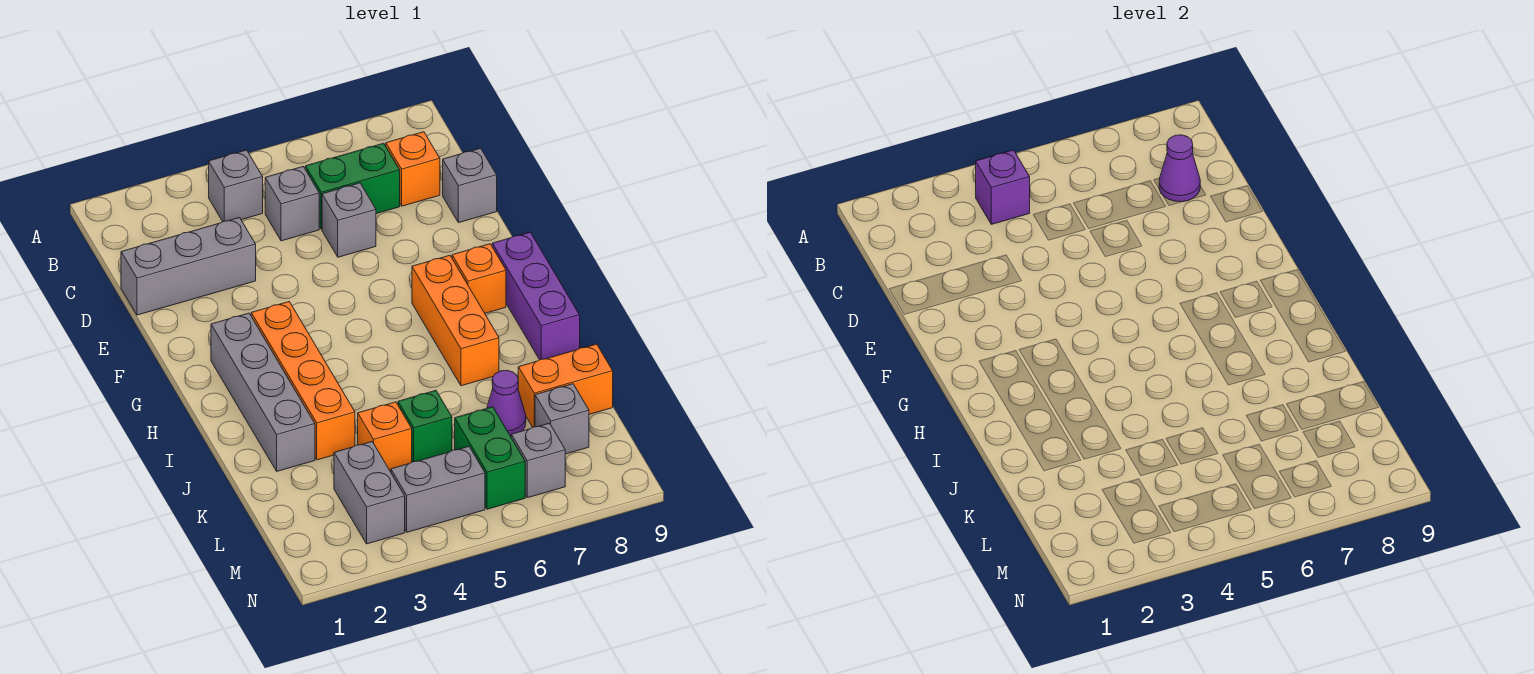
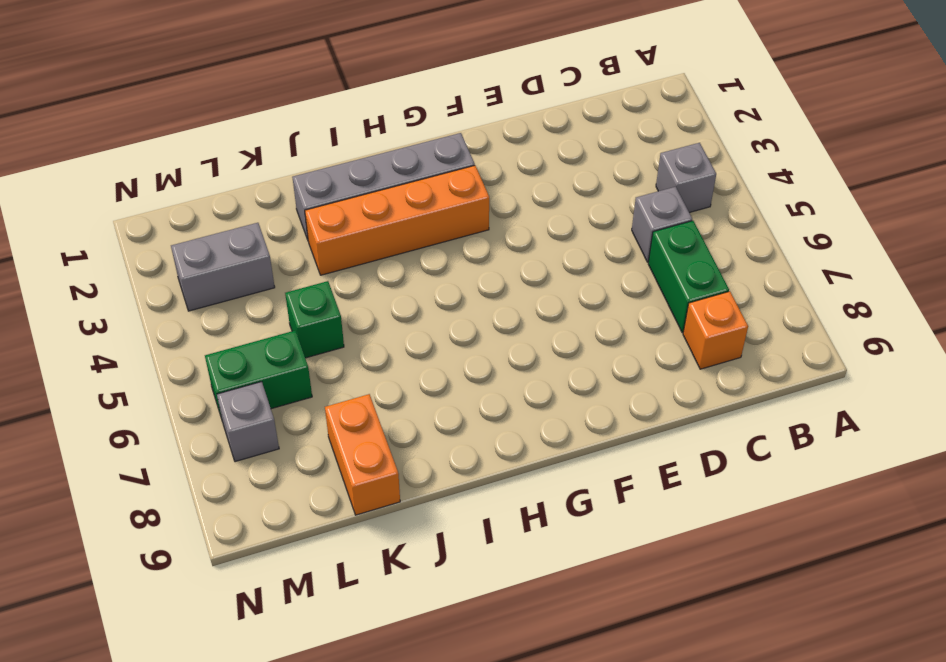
none -> grey brick D1:D3 level 1
none -> grey brick D6 level 1
none -> grey brick D9 level 1

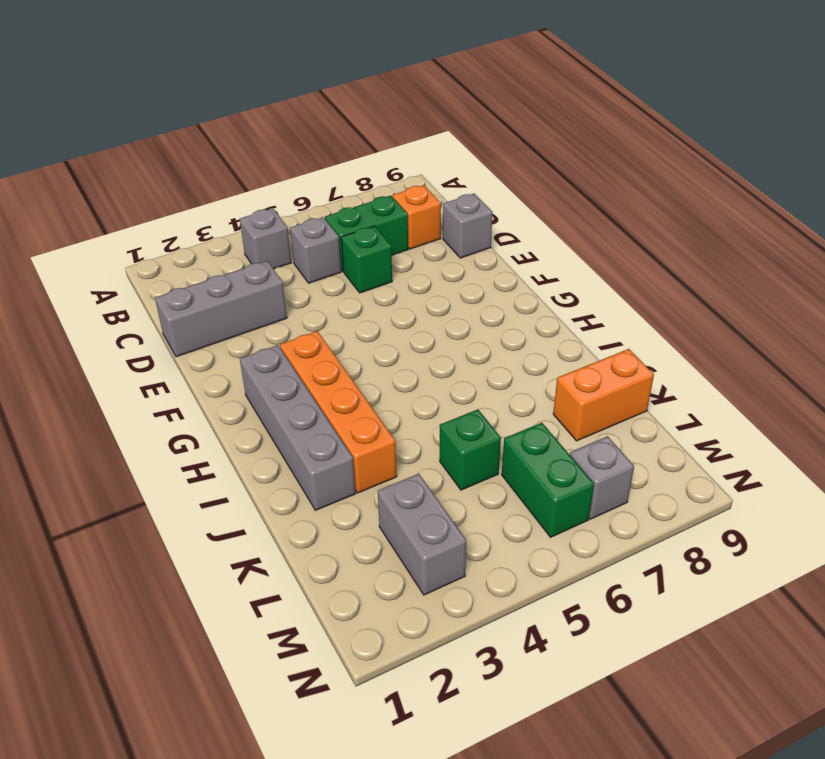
green brick D6 level 1 -> grey brick D6 level 1
none -> orange brick G7:I7 level 1
none -> orange brick G8 level 1
none -> purple brick G9:I9 level 1

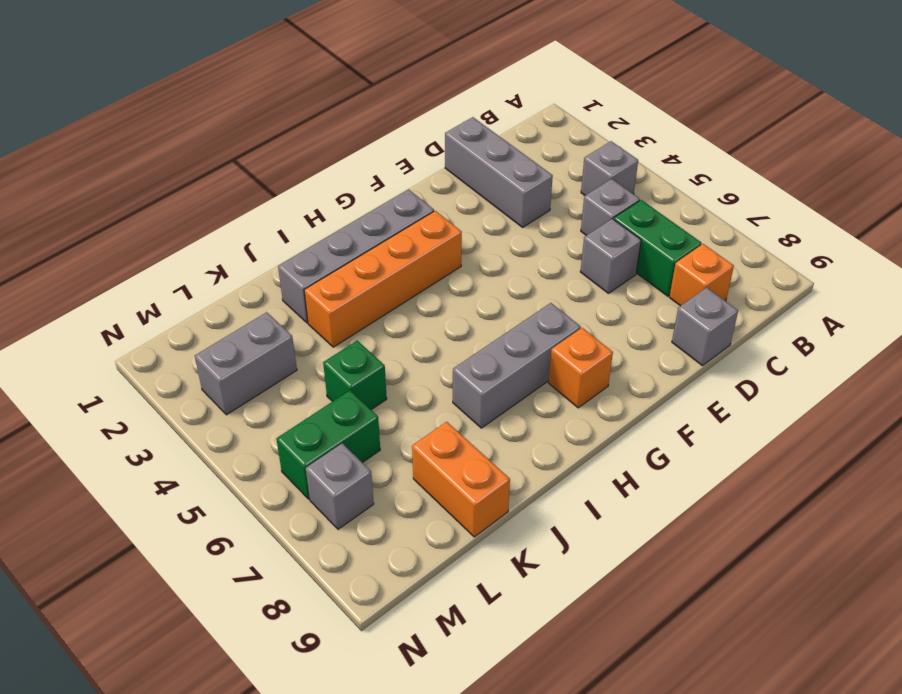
grey brick G7:I7 level 1 -> orange brick G7:I7 level 1
none -> purple brick G9:I9 level 1
none -> orange brick K4 level 1
none -> purple cone K7 level 1

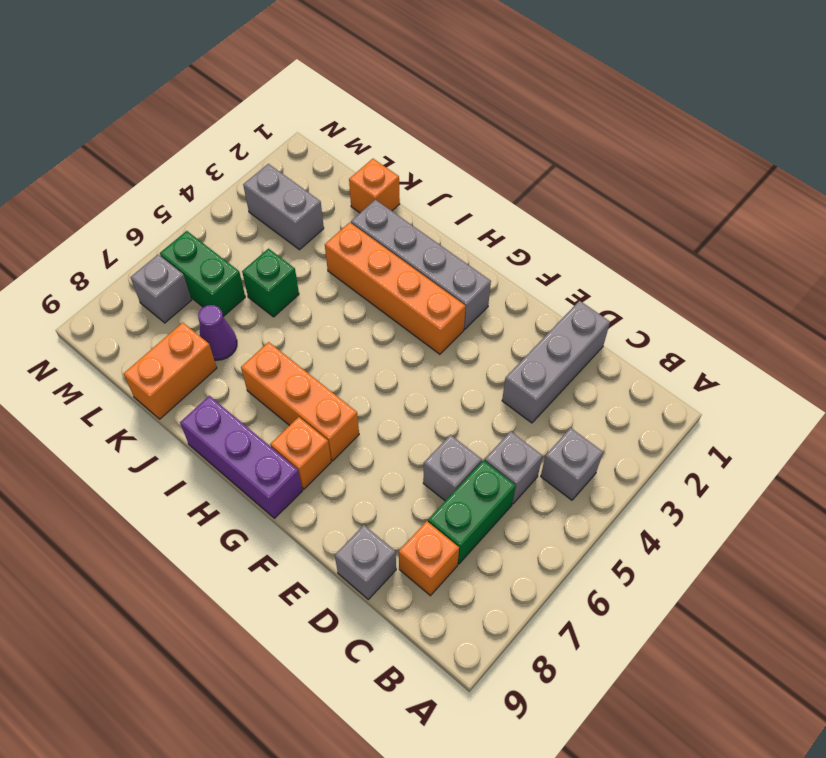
orange brick K1 level 1 -> orange brick K4 level 1
none -> grey brick L8 level 1
none -> grey brick M4:M5 level 1
none -> purple brick B4 level 2

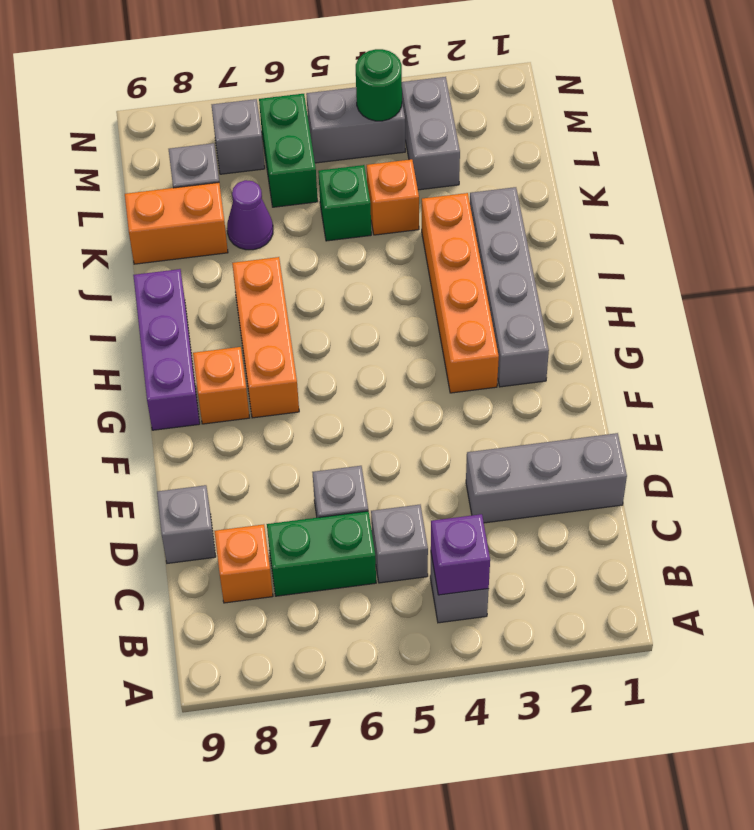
green round brick M4 level 2 -> none
none -> purple cone C8 level 2

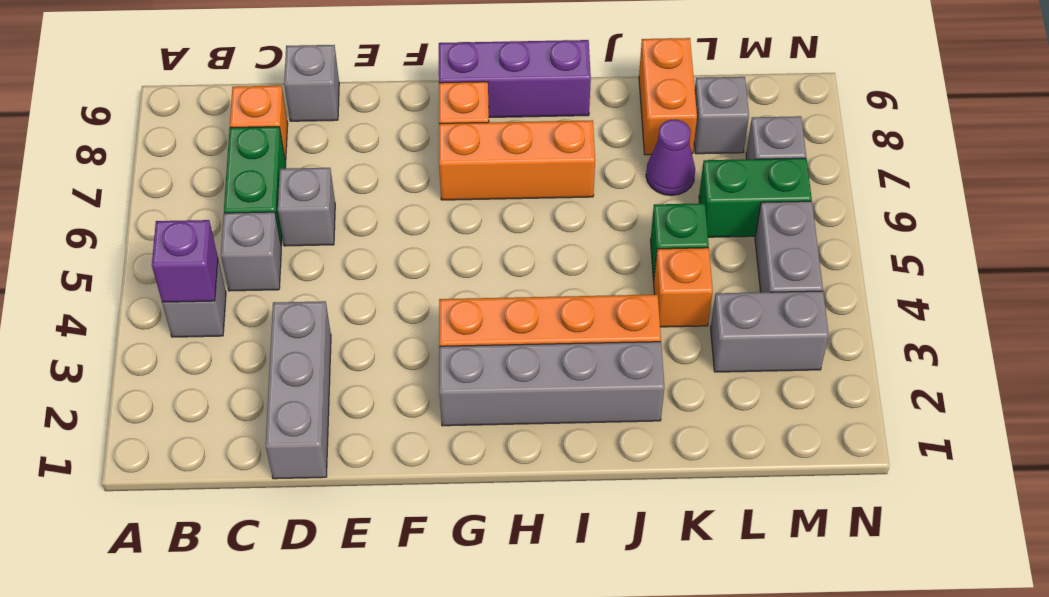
none -> purple cone C8 level 2

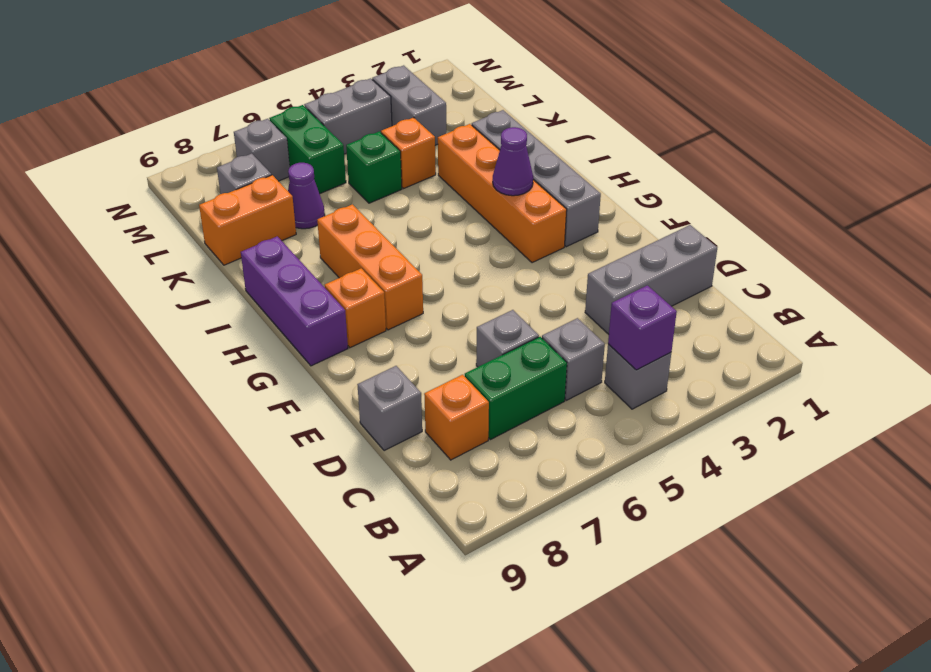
purple cone H3 level 2 -> purple cone C8 level 2

